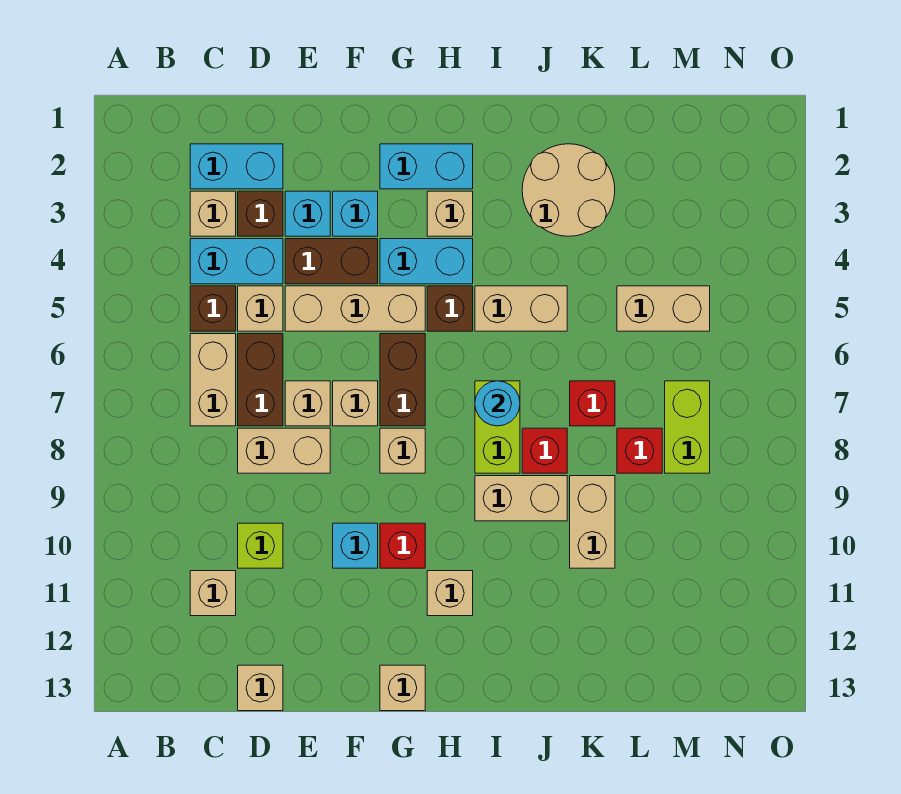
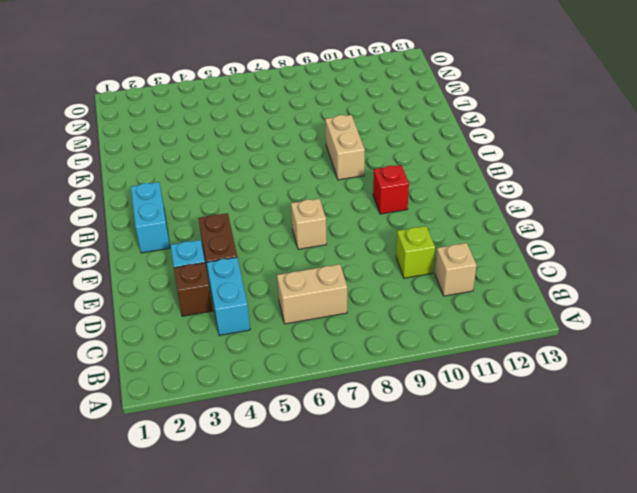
none -> cyan brick C2:D2 level 1
none -> tan brick C3 level 1
none -> brown brick C5 level 1
none -> tan brick D5 level 1

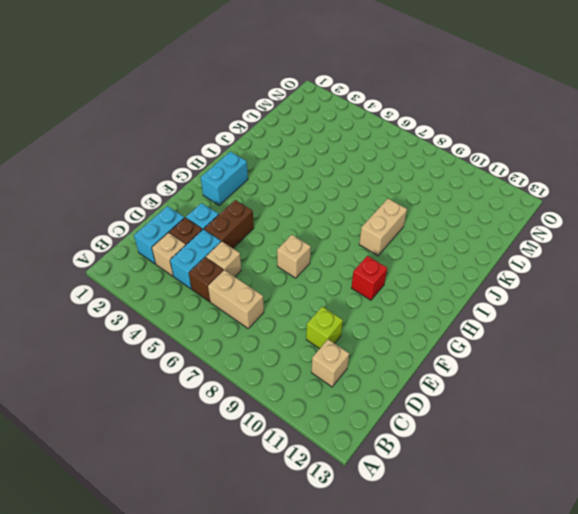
none -> brown brick D6:D7 level 1
none -> tan brick D8:E8 level 1
none -> tan brick D13 level 1
none -> tan brick E5:G5 level 1

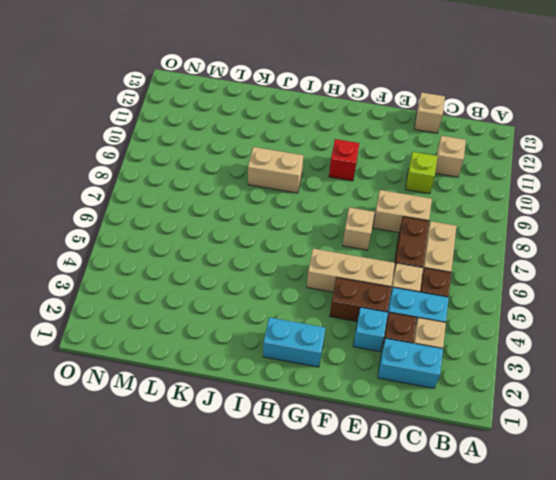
none -> tan brick E7 level 1
none -> cyan brick F3 level 1
none -> cyan brick F10 level 1
none -> cyan brick G4:H4 level 1

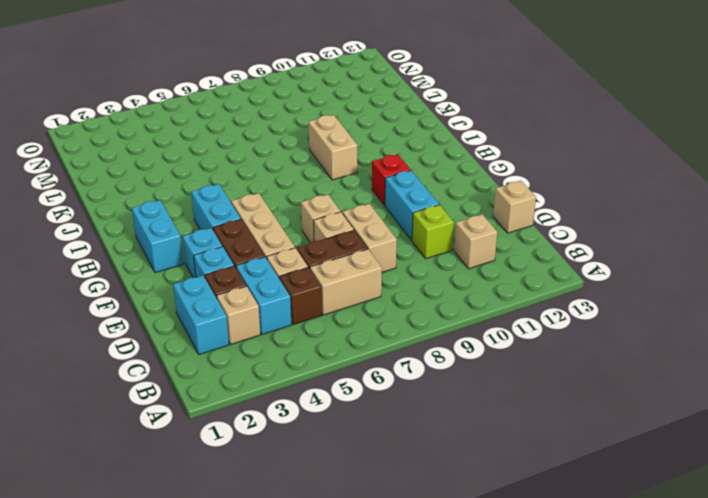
cyan brick E10:F10 level 1 -> cyan brick F10 level 1
none -> brown brick G6:G7 level 1
none -> tan brick G8 level 1
none -> tan brick G13 level 1
none -> tan brick H3 level 1

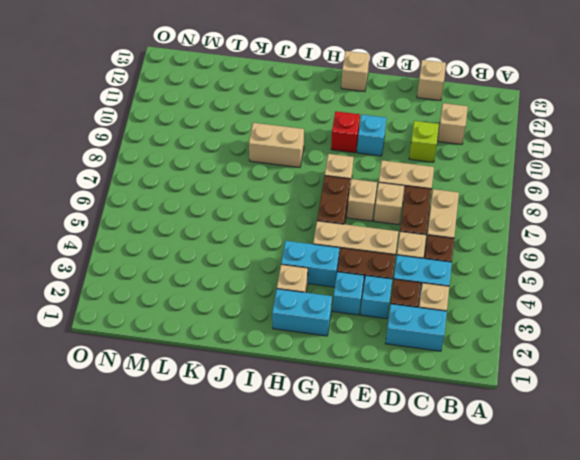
none -> brown brick H5 level 1
none -> tan brick H11 level 1
none -> tan brick I5:J5 level 1
none -> lime brick I7:I8 level 1

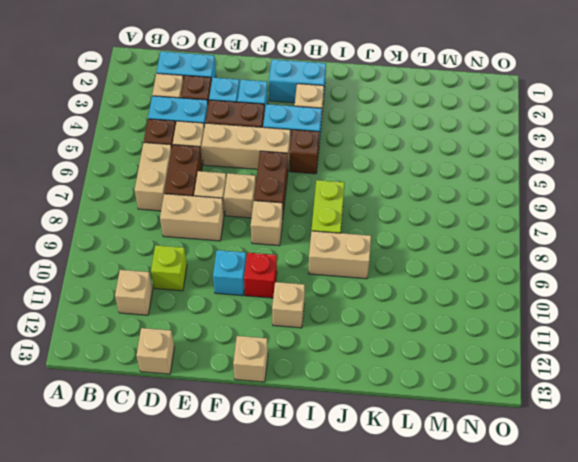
none -> tan brick I5:J5 level 1
none -> tan round brick J2:K3 level 1
none -> red brick J8 level 1
none -> red brick K7 level 1

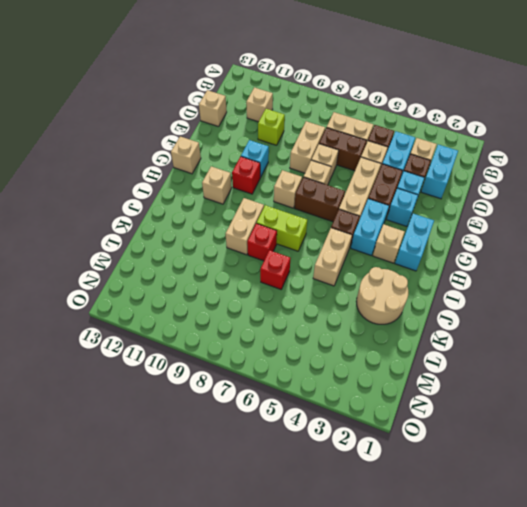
none -> tan brick K9:K10 level 1
none -> tan brick L5:M5 level 1
none -> red brick L8 level 1
none -> lime brick M7:M8 level 1

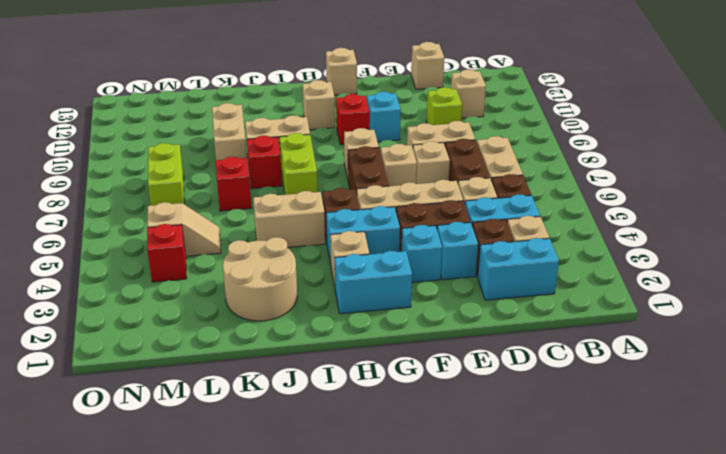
tan slope L5:M5 level 1 top M -> tan brick L5:M5 level 1
red brick M4 level 1 -> red brick L8 level 1
none -> cyan round brick I7 level 2

